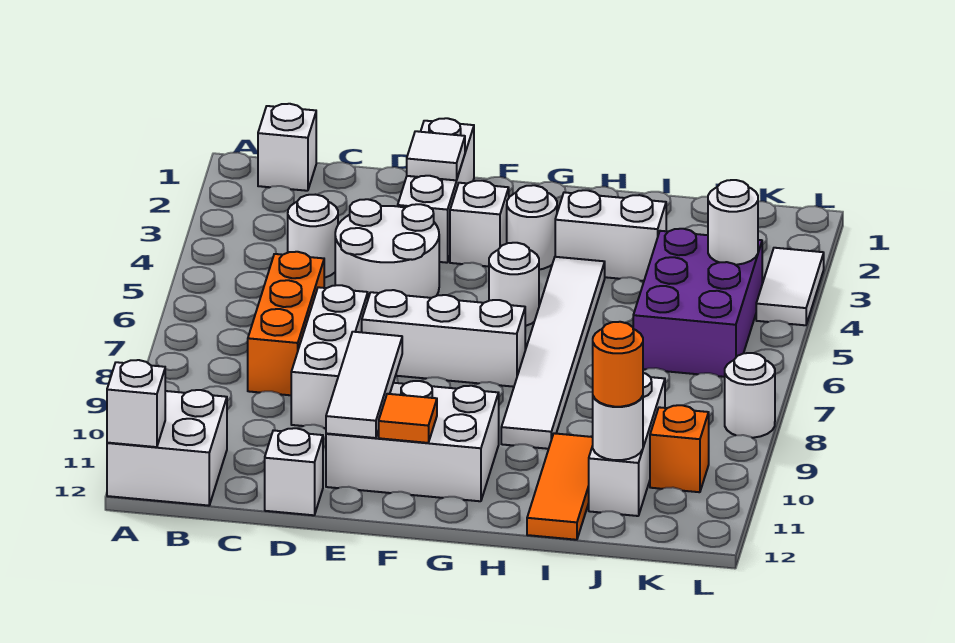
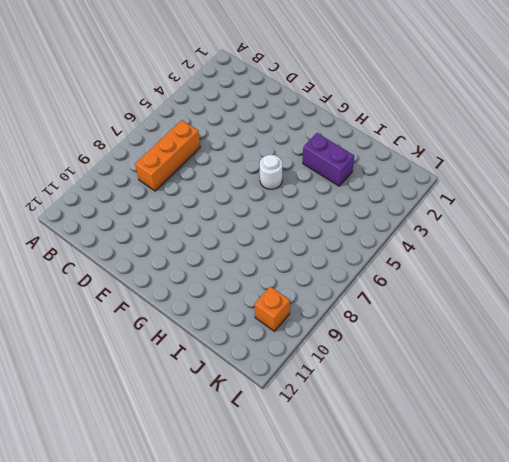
purple brick H3:I3 level 1 -> white brick H3:I3 level 1
none -> white brick A11:B12 level 1
none -> white brick B1 level 1
none -> white round brick C4 level 1

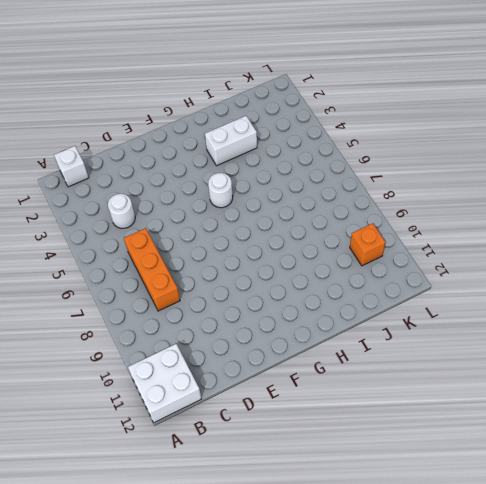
none -> white round brick D4:E5 level 1
none -> white brick D7:D9 level 1
none -> white brick D12 level 1

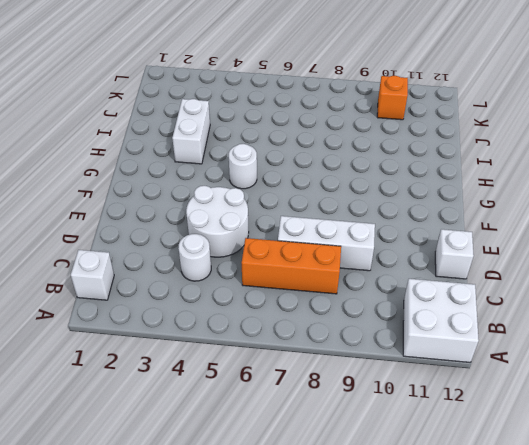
none -> white brick E1:E3 level 1
none -> white brick E7:G7 level 1
none -> white brick E10:G11 level 1

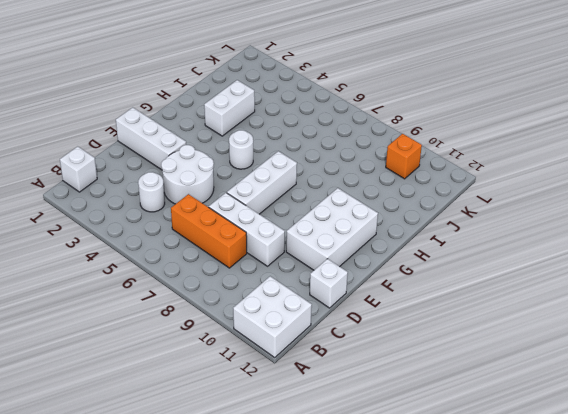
none -> white brick F3 level 1
none -> white round brick G3 level 1
none -> white tile H4:H9 level 1

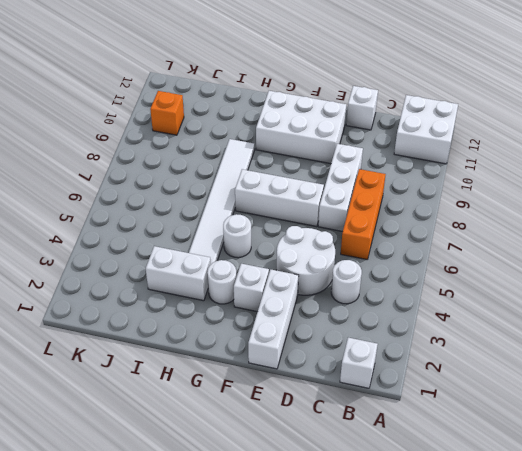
none -> orange tile I10:I12 level 1
none -> purple brick J4:K6 level 1
none -> white brick J9:J11 level 1

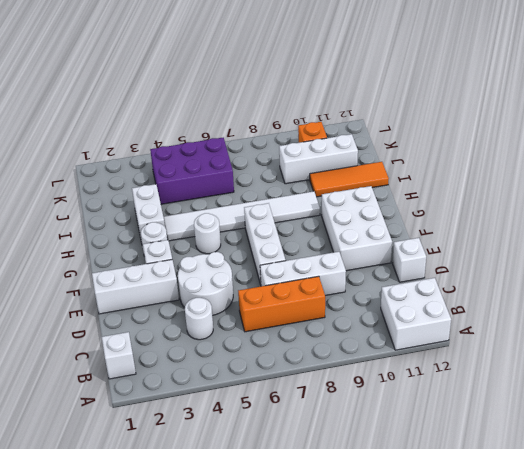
none -> white tile L3:L4 level 1
none -> white round brick L8 level 1
none -> white brick A12 level 2

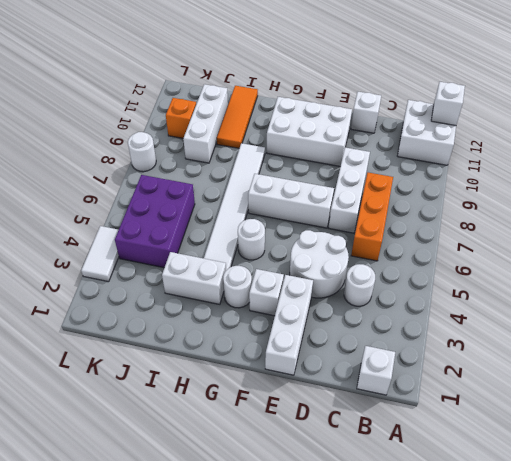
none -> white tile E2 level 2
none -> white tile E9:E11 level 2
none -> orange tile F11 level 2

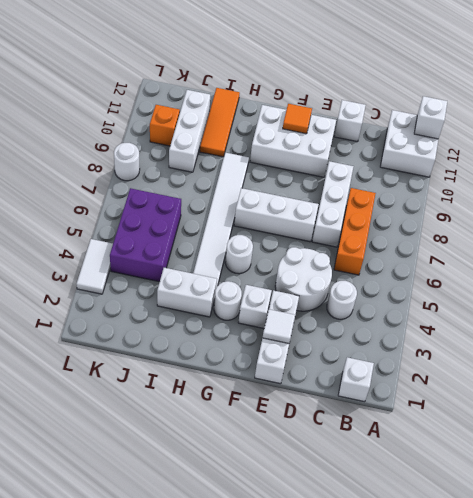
none -> white tile E9:E11 level 2
none -> white round brick J11 level 2
none -> white round brick K4 level 2

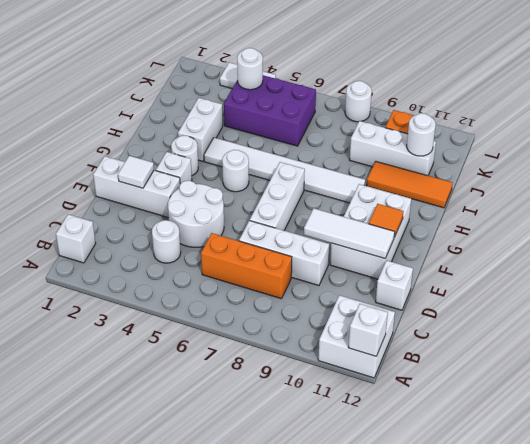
none -> orange round brick J11 level 3

